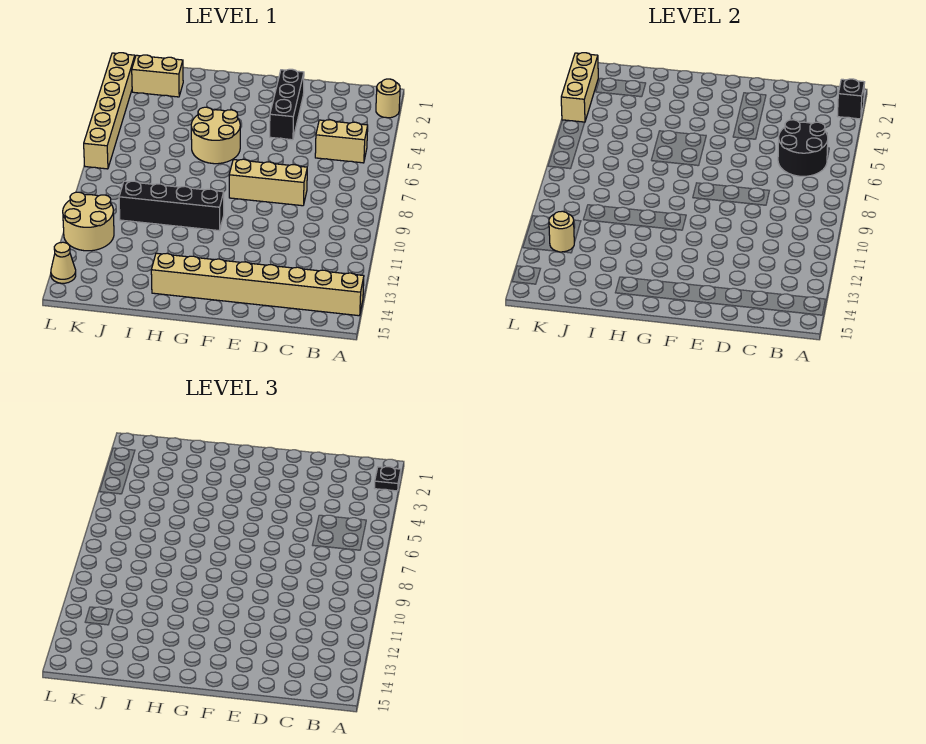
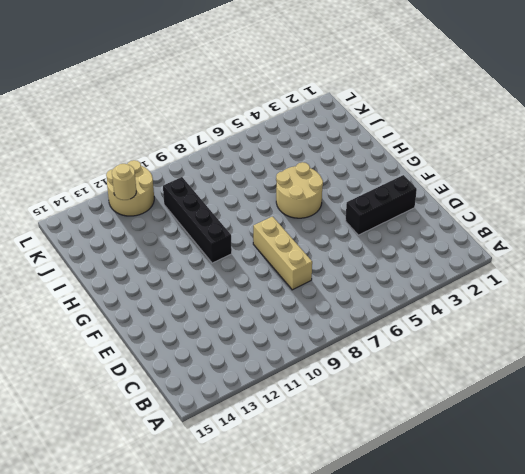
none -> tan round brick A2 level 1
none -> tan brick A14:H14 level 1
none -> tan brick B5:C5 level 1

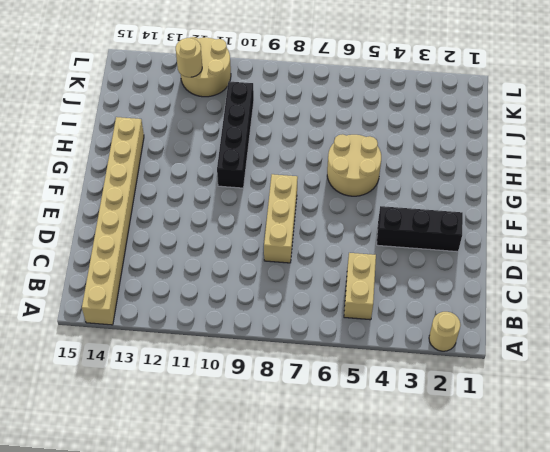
none -> tan brick J2:K2 level 1
none -> tan brick L2:L7 level 1
none -> tan cone L14 level 1

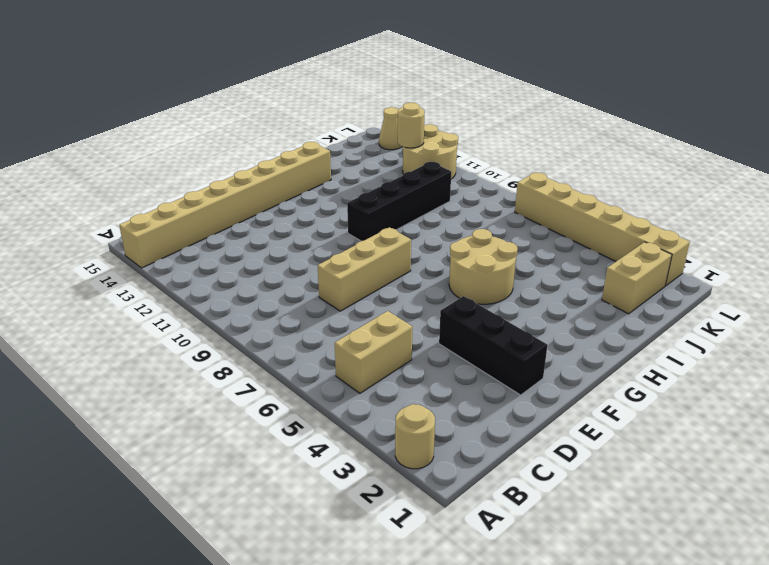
none -> black brick A2 level 2
none -> black round brick B5:C6 level 2
none -> tan brick L2:L4 level 2

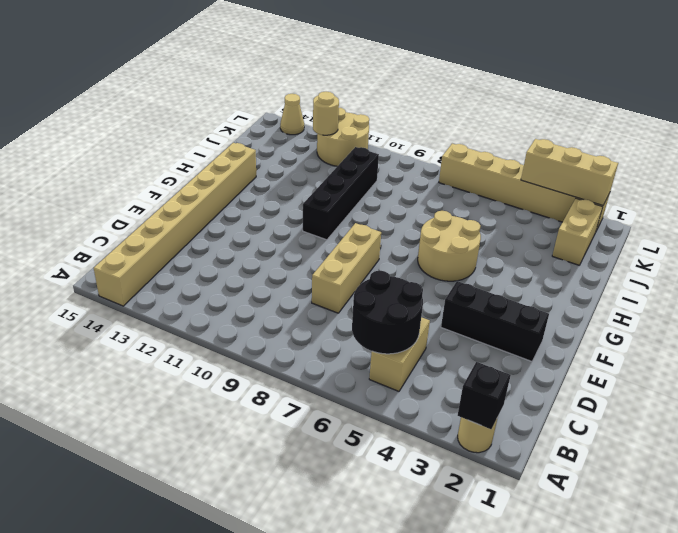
none -> black plate A2 level 3

